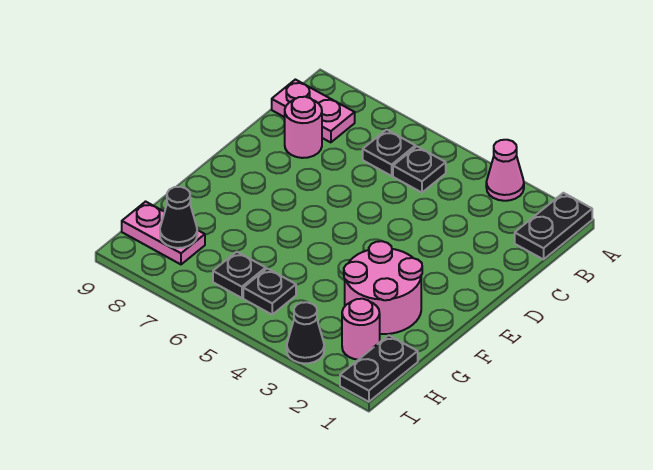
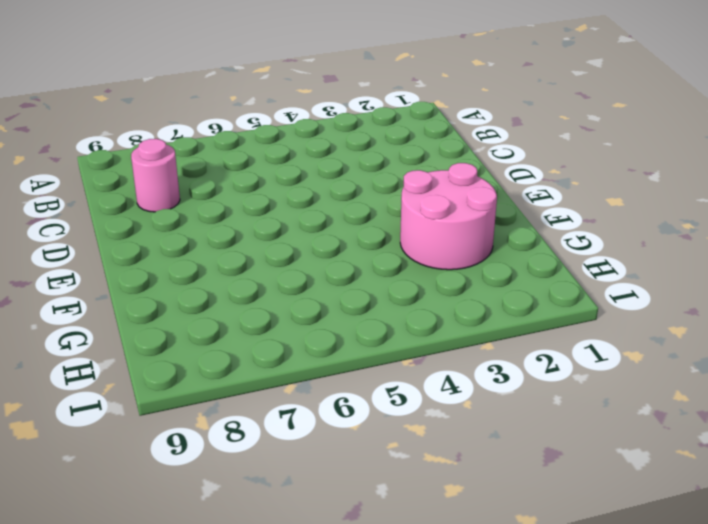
none -> black plate A1:B1 level 1
none -> pink cone A3 level 1
none -> black plate B5 level 1

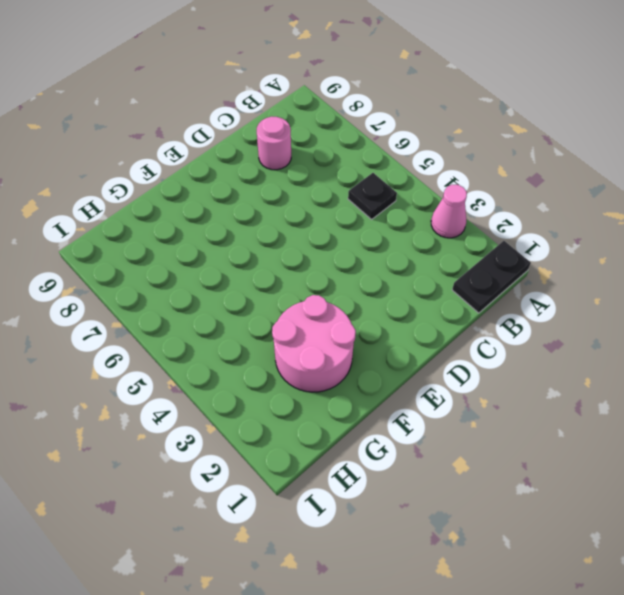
none -> black plate B6 level 1
none -> pink plate B8:B9 level 1
none -> black plate H1:I1 level 1

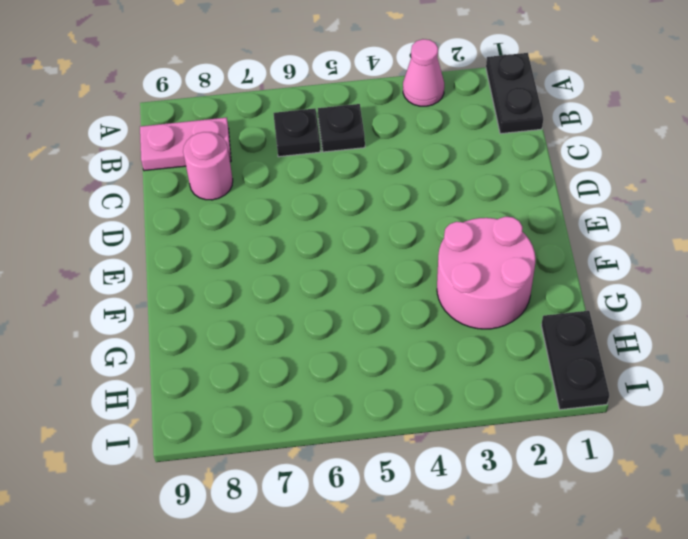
none -> pink round brick H2 level 1
none -> black plate H5 level 1
none -> black plate H6 level 1

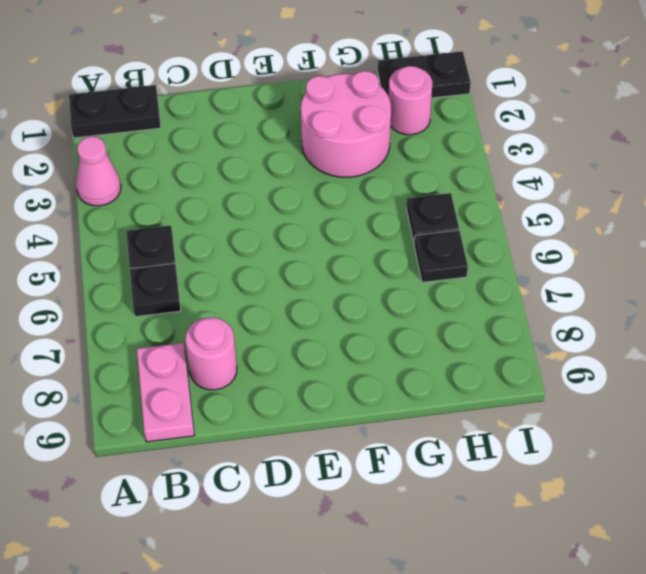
none -> pink plate H8:H9 level 1
none -> black cone I3 level 1
none -> black cone H8 level 2

